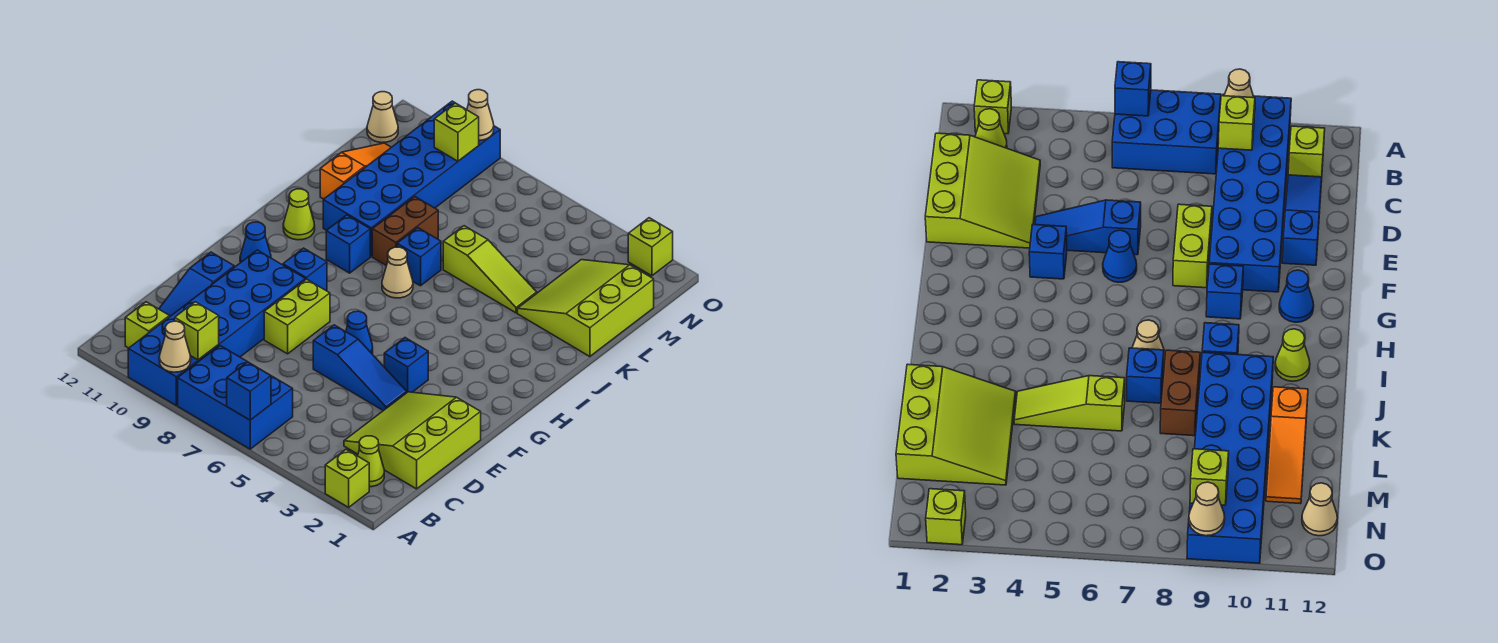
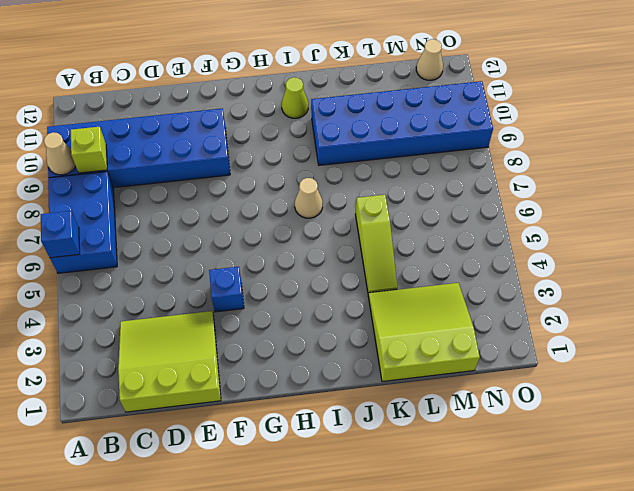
none -> lime brick A2 level 1
none -> lime cone B2 level 1
none -> lime brick B11 level 1

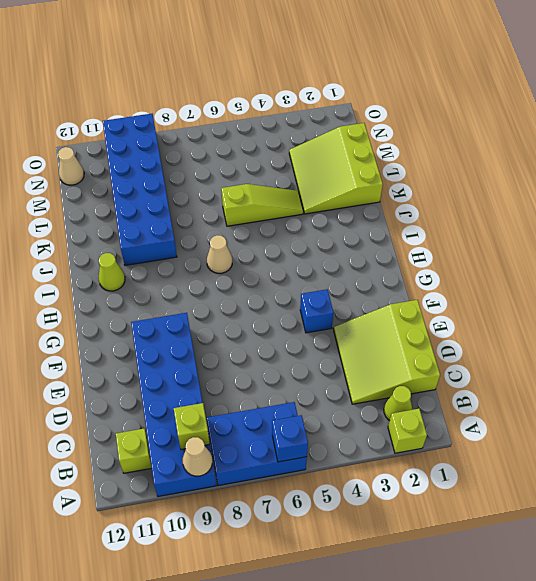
none -> blue slope C11:E11 level 1 top E
none -> blue slope E4:E6 level 1 top 6
none -> lime brick E8:F8 level 1

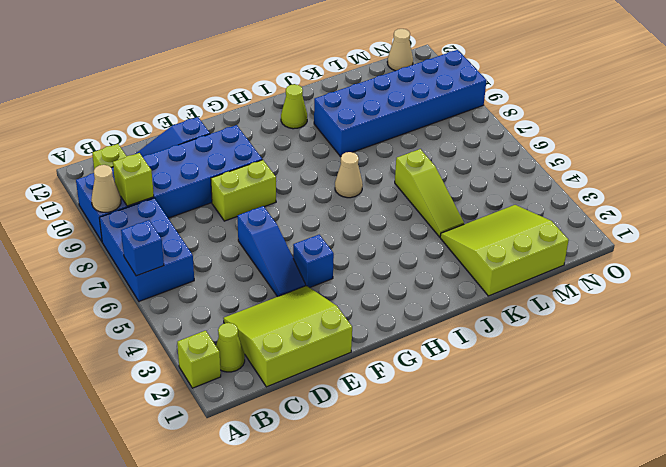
none -> blue cone F6 level 1
none -> blue brick G9 level 1
none -> blue cone G11 level 1

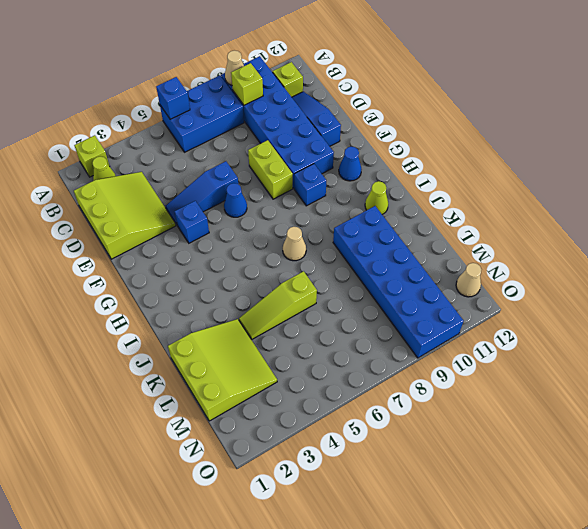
none -> blue brick I9 level 1
none -> blue brick J7 level 1
none -> brown brick J8:K8 level 1

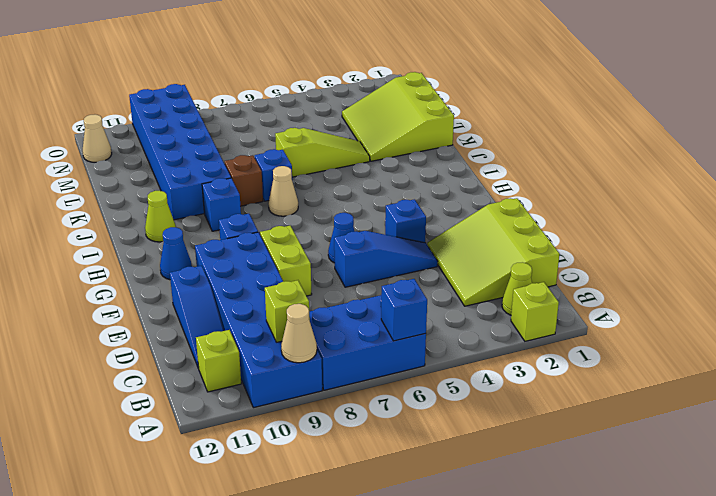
brown brick J8 level 1 -> brown brick J8:K8 level 1
none -> orange slope K11:M11 level 1 top K
none -> lime brick O2 level 1
none -> lime brick N9 level 2

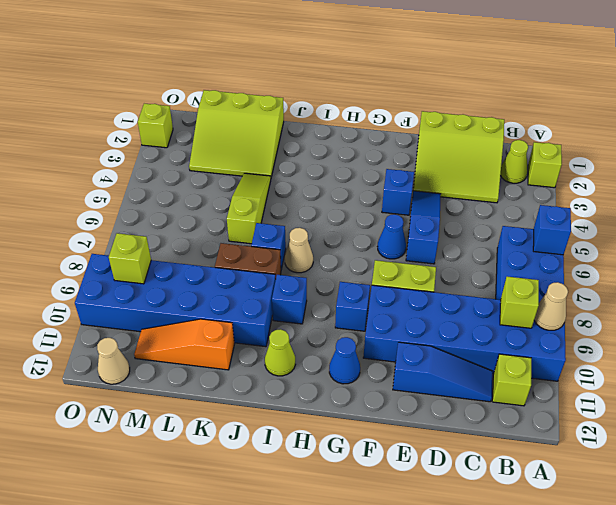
none -> tan cone O9 level 2

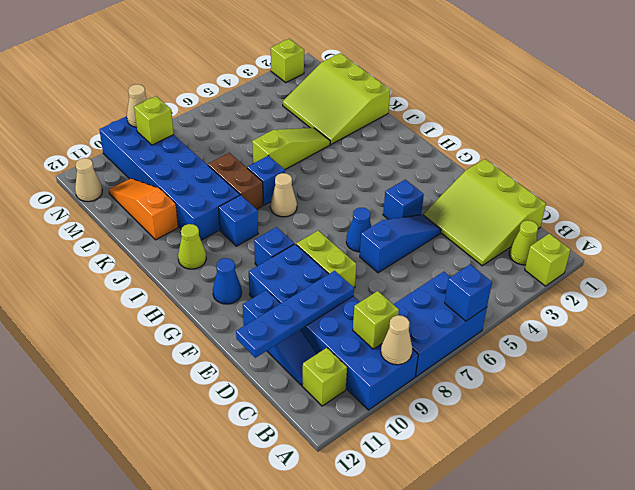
blue plate D9:D12 level 2 -> none

